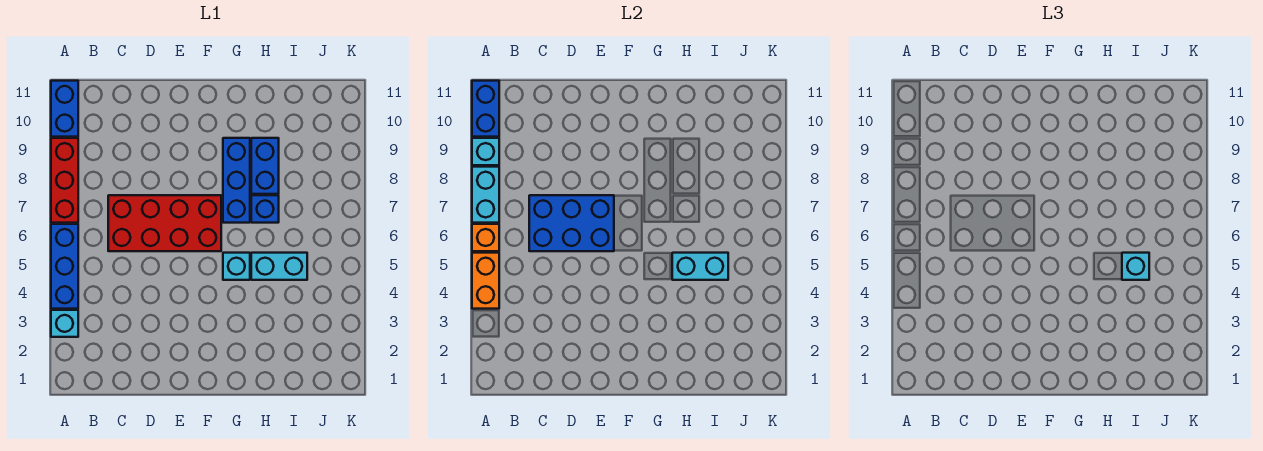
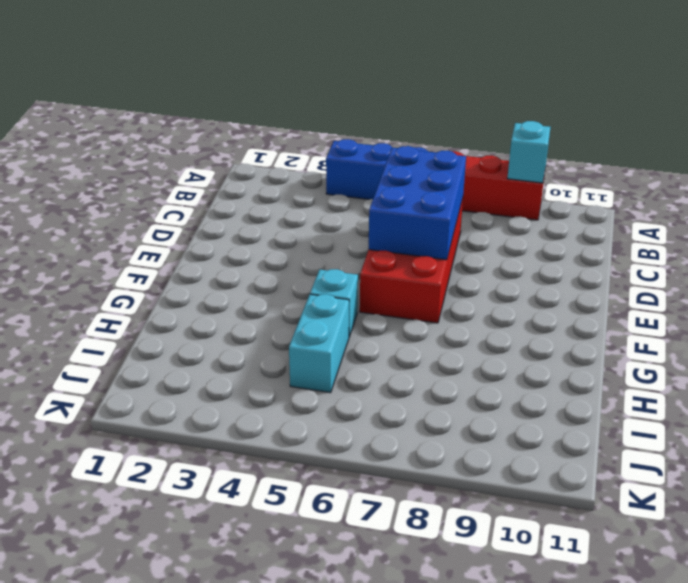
none -> cyan brick A3 level 1
none -> blue brick A10:A11 level 1
none -> blue brick G7:G9 level 1

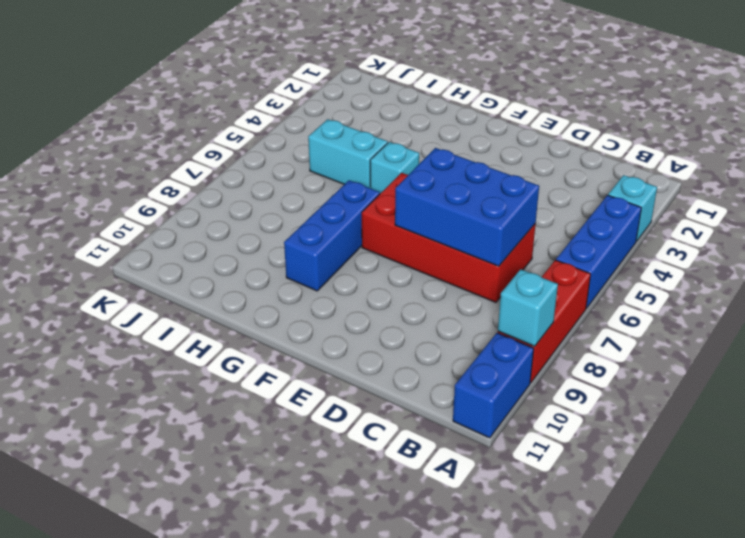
none -> blue brick H7 level 1
none -> blue brick H8:H9 level 1
none -> orange brick A4:A5 level 2

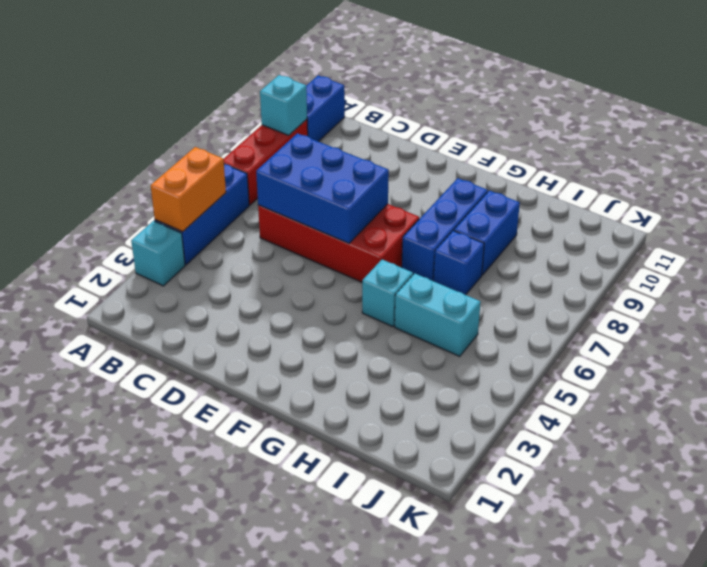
none -> orange brick A6 level 2
none -> cyan brick A7:A8 level 2
none -> blue brick A10:A11 level 2

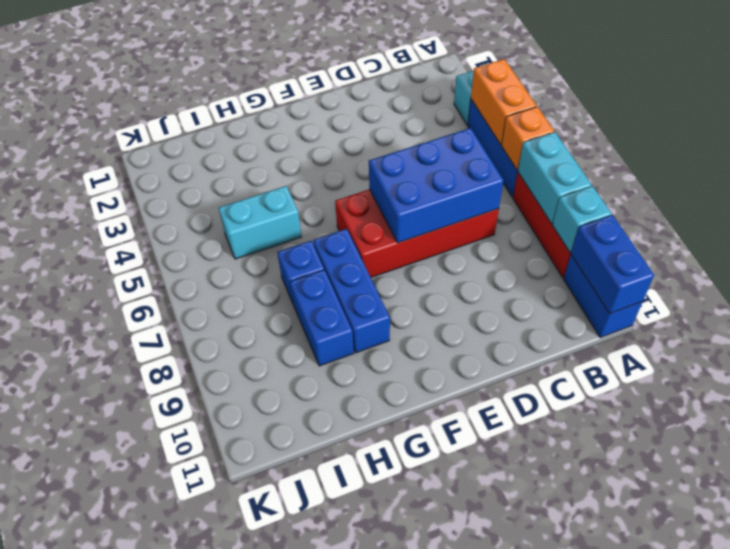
none -> cyan brick G5 level 1
none -> cyan brick H5:I5 level 2
none -> cyan brick I5 level 3

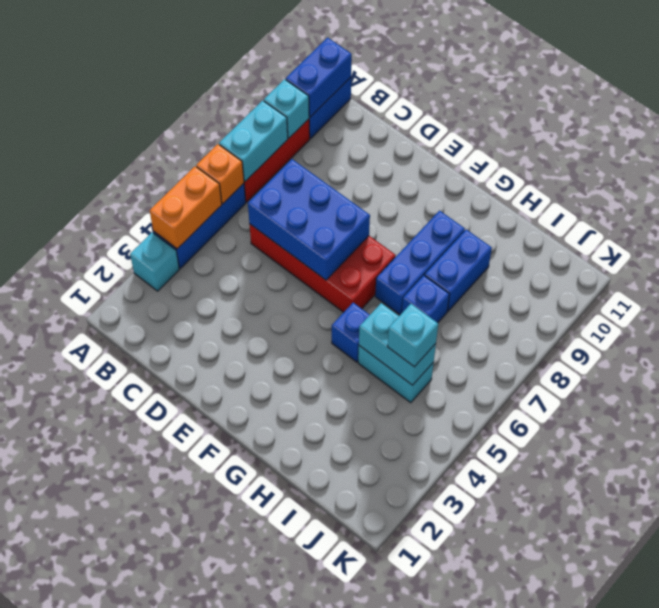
blue brick G5 level 1 -> cyan brick G5 level 1

